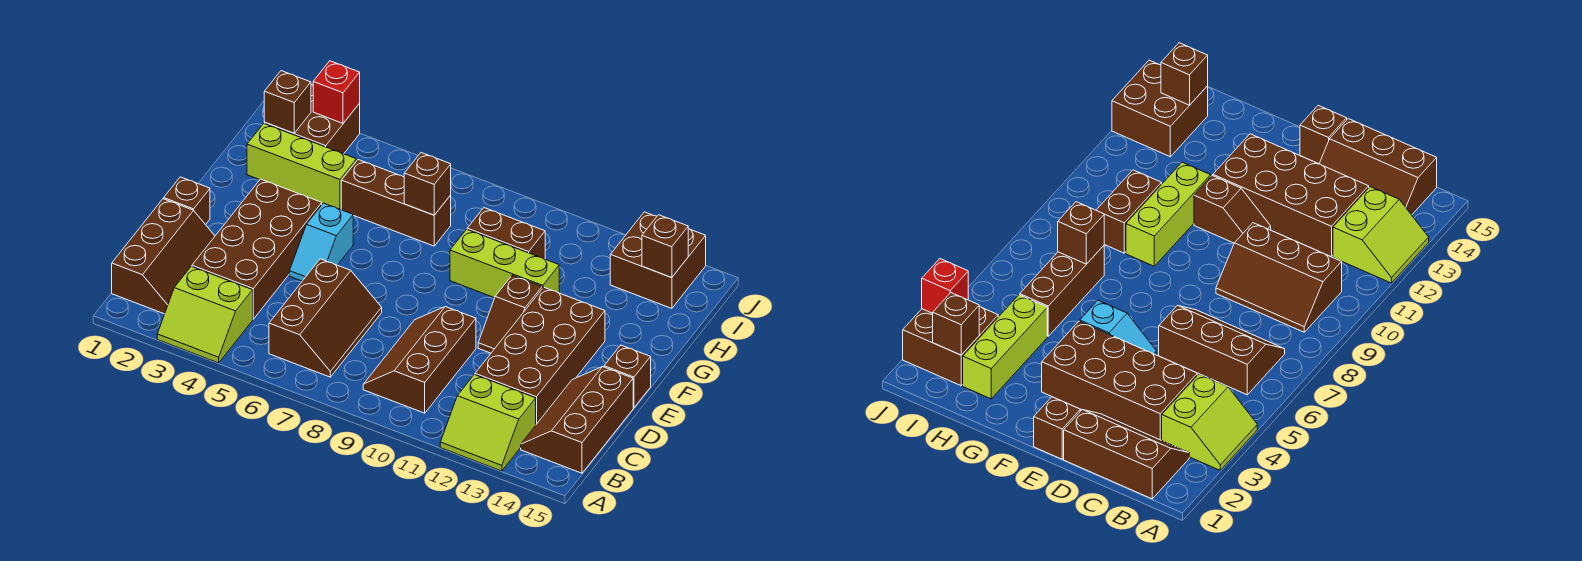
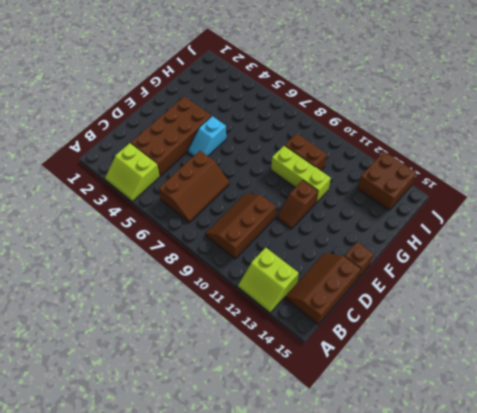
none -> brown slope B1:D2 level 1 top 1
none -> brown brick C12:F13 level 1
none -> brown brick E1 level 1

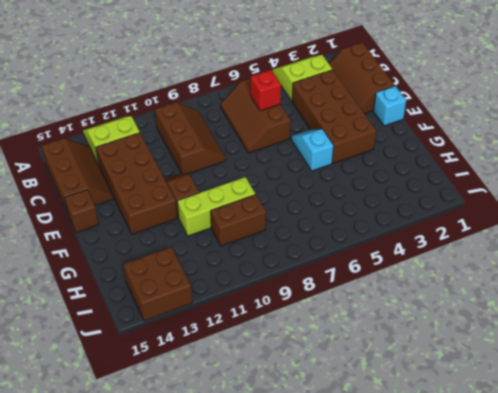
red brick C6 level 2 -> red brick J3 level 2
cyan brick E1 level 1 -> brown brick E1 level 1
none -> lime brick H2:H4 level 1
none -> brown brick H5:H7 level 1
none -> brown brick I2:J3 level 1

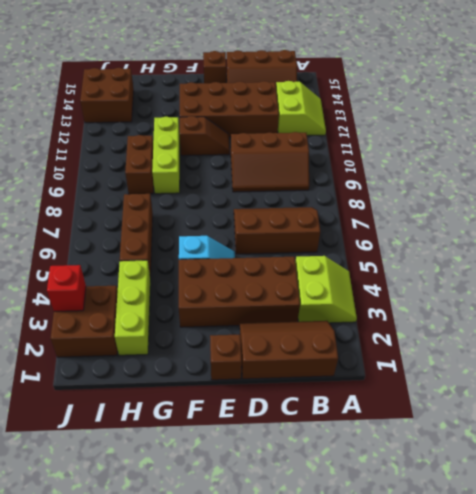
none -> brown brick H7 level 2
none -> brown brick I2 level 2
none -> brown brick I14 level 2

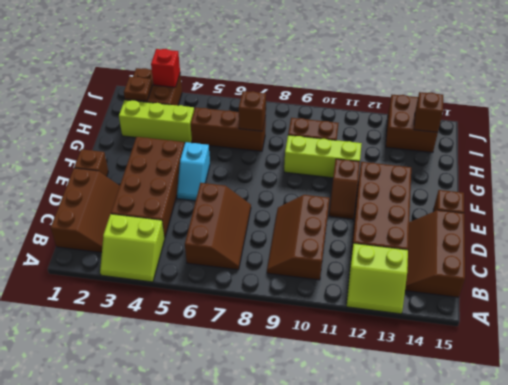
brown plate I2 level 2 -> brown brick I2 level 2

